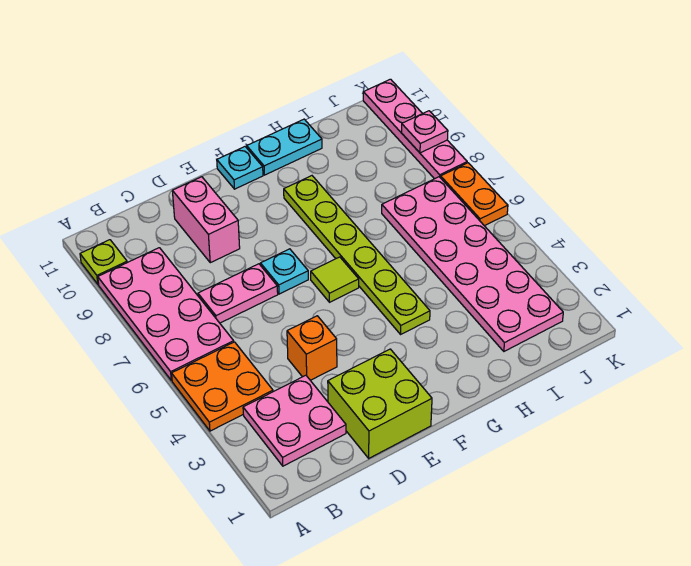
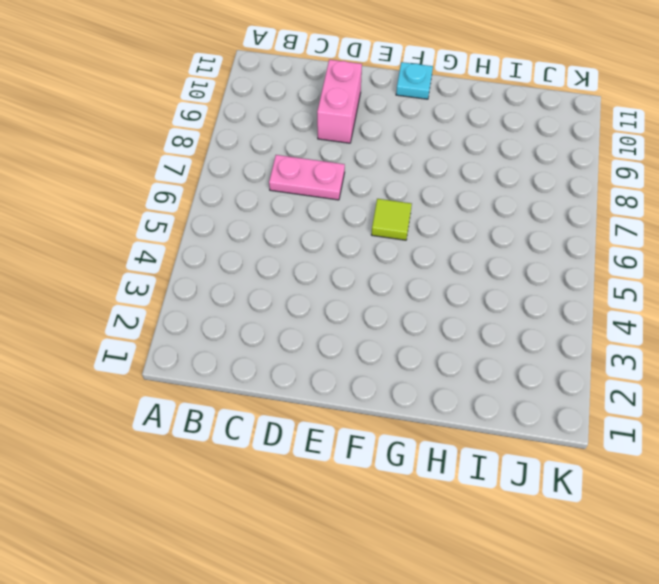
none -> orange plate A4:B5 level 1
none -> pink plate A6:B9 level 1
none -> lime plate A10 level 1

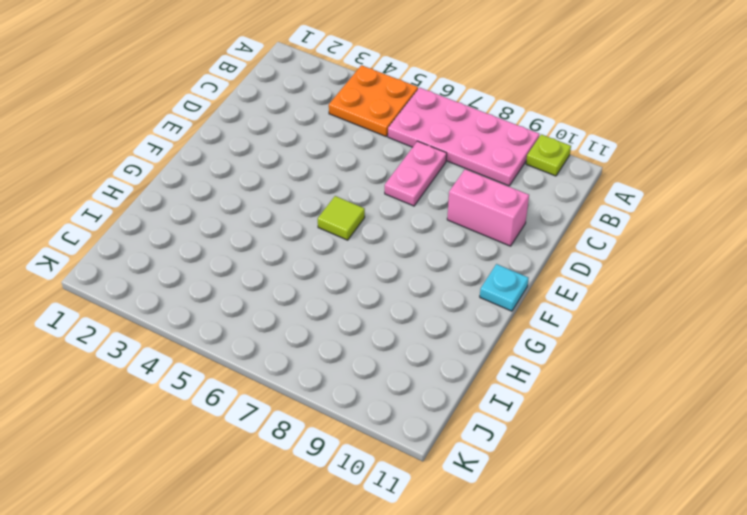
none -> pink plate B2:C3 level 1
none -> lime brick D1:E2 level 1
none -> orange brick D4 level 1

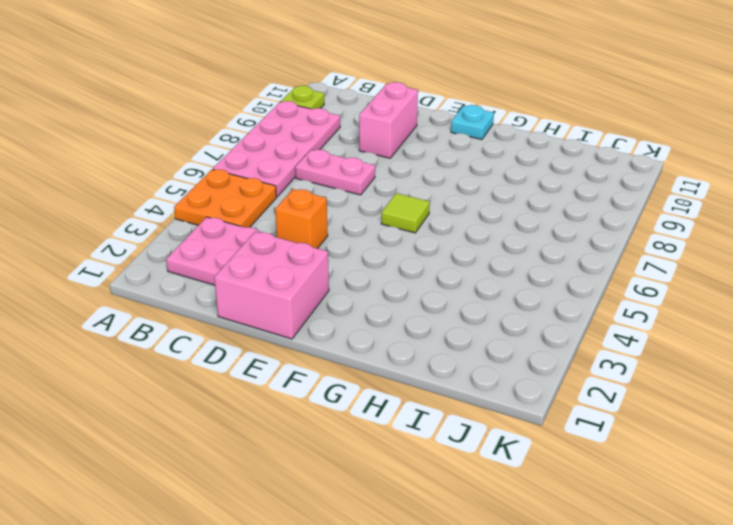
pink brick D1:E2 level 1 -> lime brick D1:E2 level 1
none -> cyan plate E7 level 1
none -> lime plate G4:G9 level 1
none -> cyan plate G11:H11 level 1

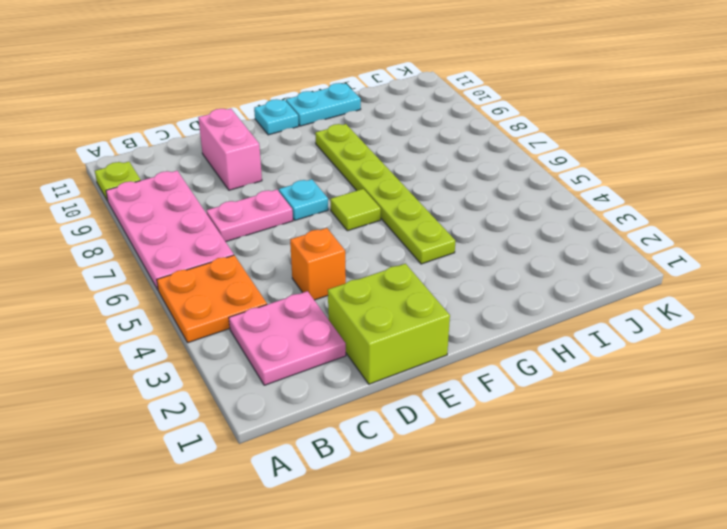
none -> pink plate I2:J7 level 1
none -> orange plate K6:K7 level 1
none -> pink plate K8:K11 level 1

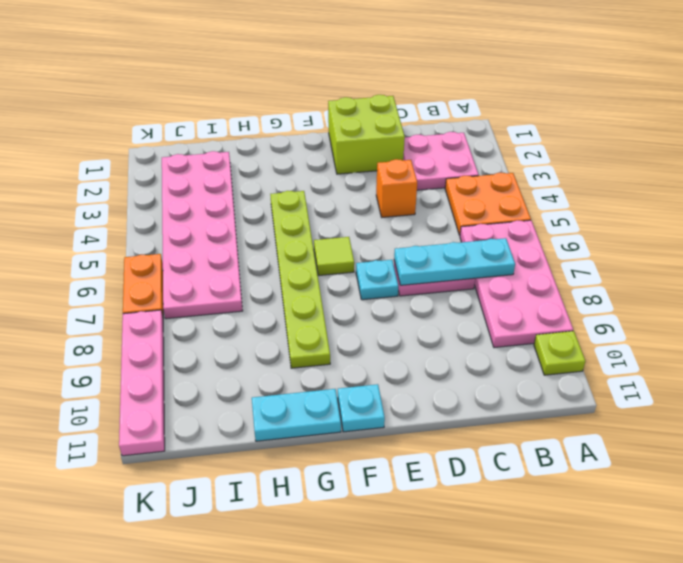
cyan plate B7:D7 level 2 -> none
none -> pink brick D9:D10 level 1
none -> pink plate K9 level 2

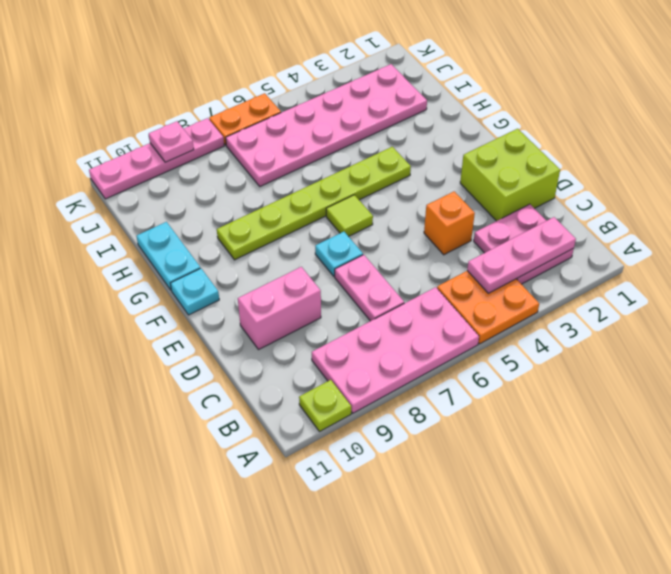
pink plate B2:B4 level 2 -> none

